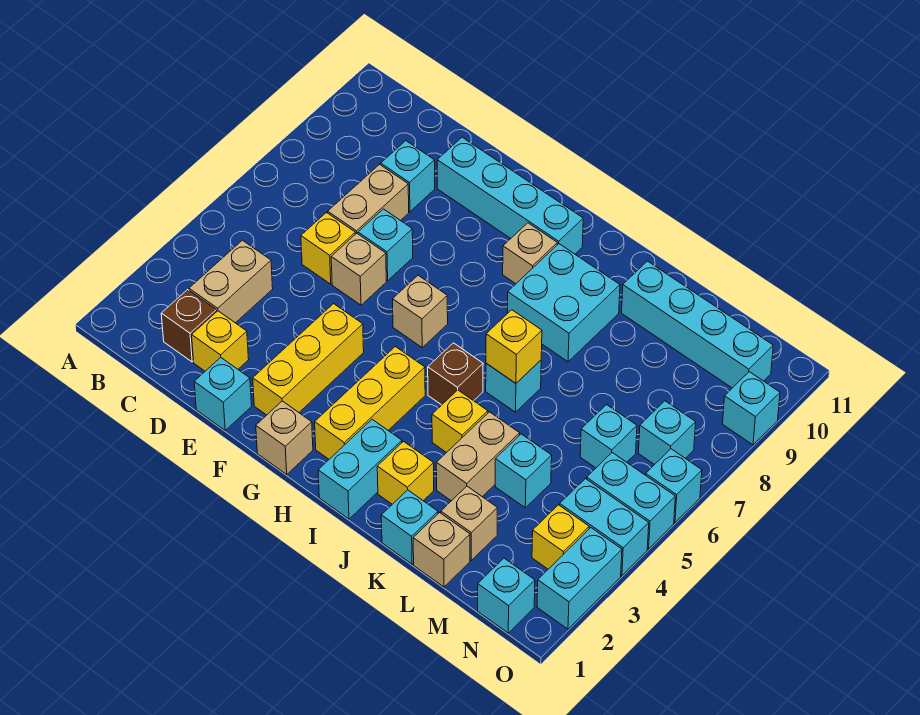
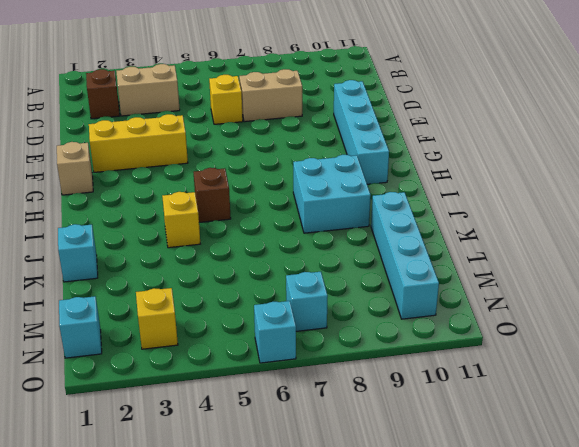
none -> yellow brick D2 level 1
none -> cyan brick D9 level 1
none -> cyan brick E1 level 1
none -> tan brick E6 level 1

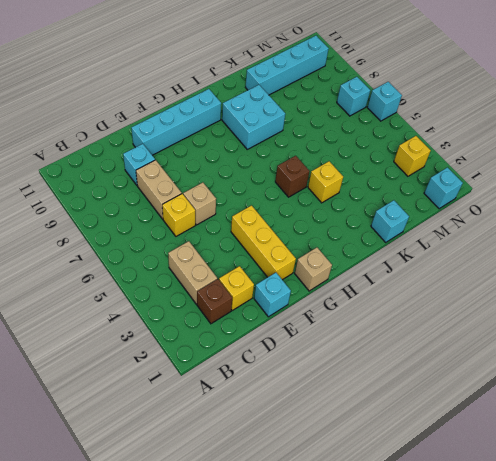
none -> cyan brick E7 level 1
none -> tan brick G6 level 1
none -> yellow brick H2:H4 level 1
none -> tan brick H9 level 1

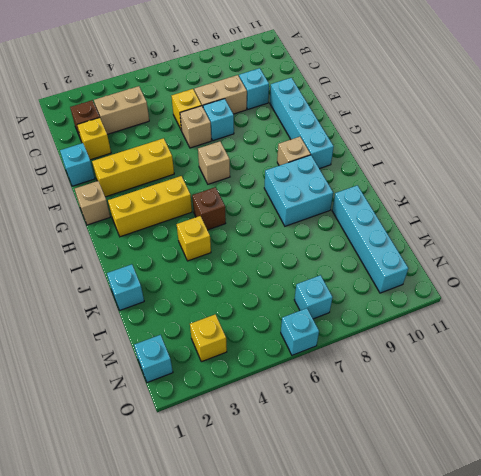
none -> cyan brick I1:I2 level 1
none -> yellow brick J2 level 1
none -> cyan brick J6 level 1
none -> tan brick K3:K4 level 1

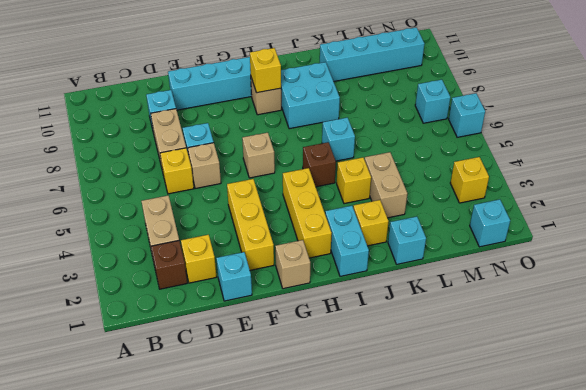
yellow brick H9 level 2 -> yellow brick J6 level 2
none -> tan brick L1 level 1
none -> tan brick L2 level 1
none -> cyan brick L4 level 1
none -> cyan brick M6 level 1

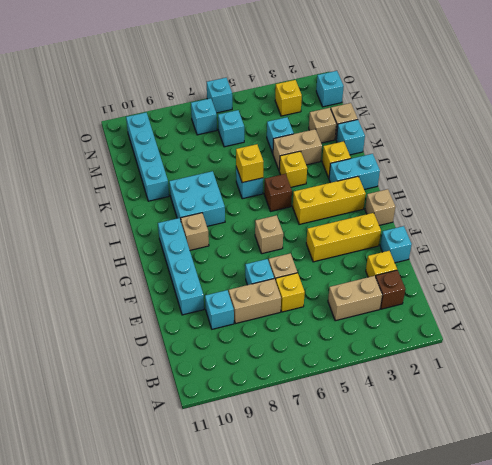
none -> cyan brick N4:O4 level 1
none -> cyan brick N5:O5 level 1
none -> cyan brick O2:O3 level 1
none -> cyan brick O9 level 1

